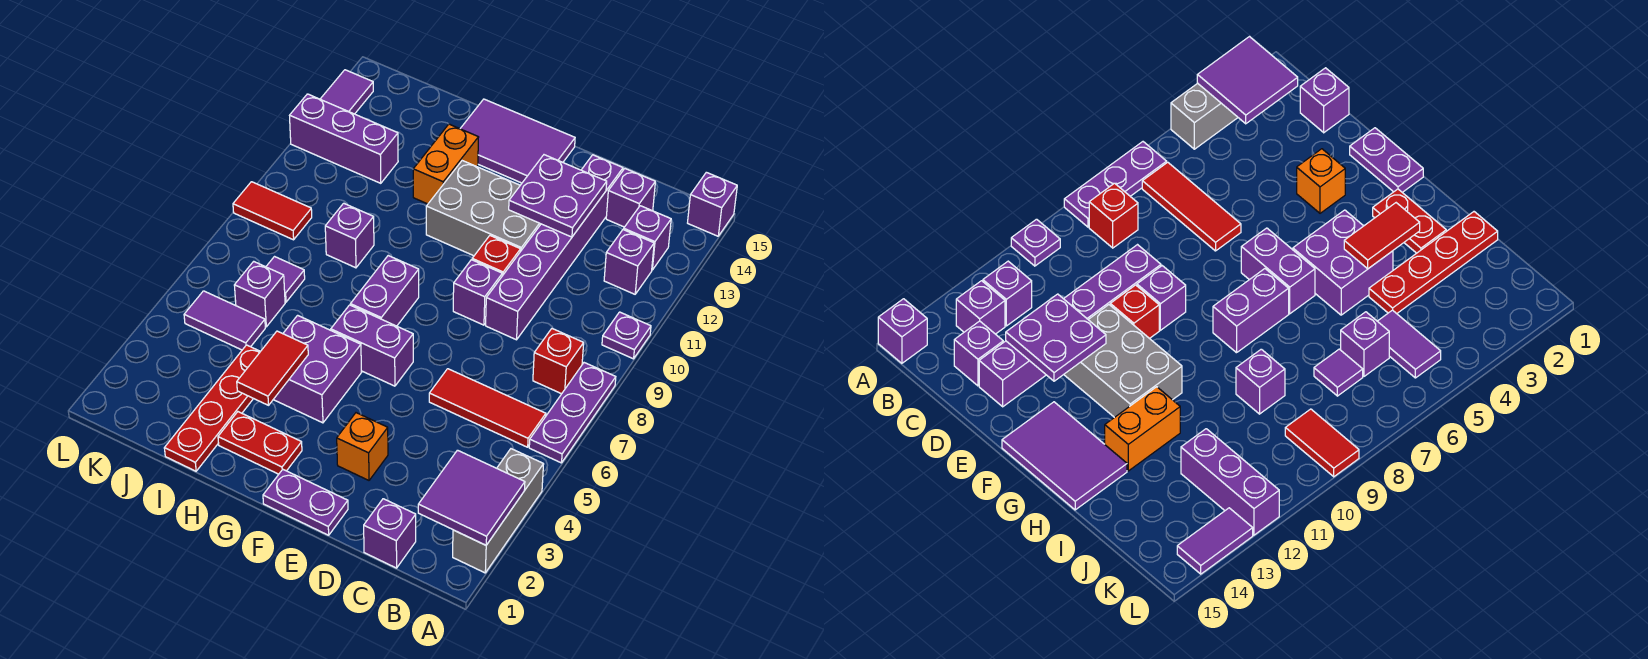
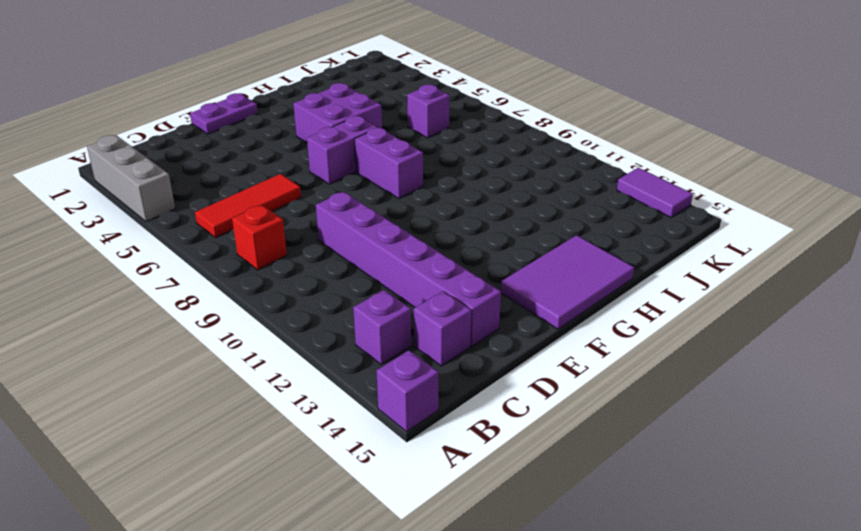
none -> purple plate A6:A8 level 1
none -> purple plate A10 level 1
none -> purple brick B12 level 1
none -> purple brick C1 level 1

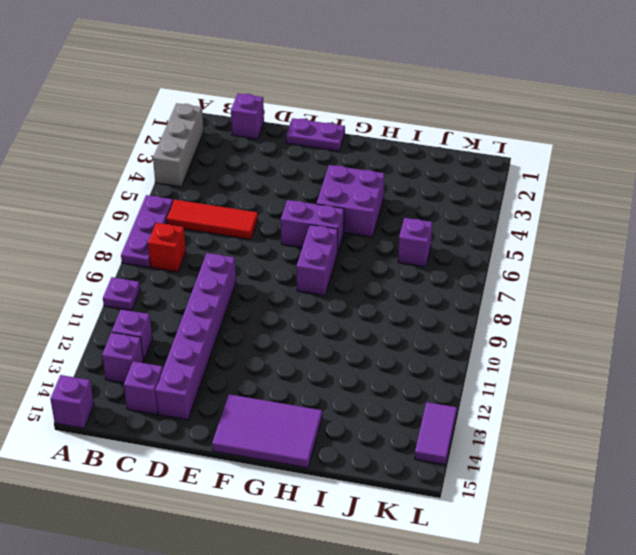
none -> orange brick E3 level 1
none -> purple brick E9 level 1
none -> red brick E10 level 1
none -> grey brick E11:G12 level 1

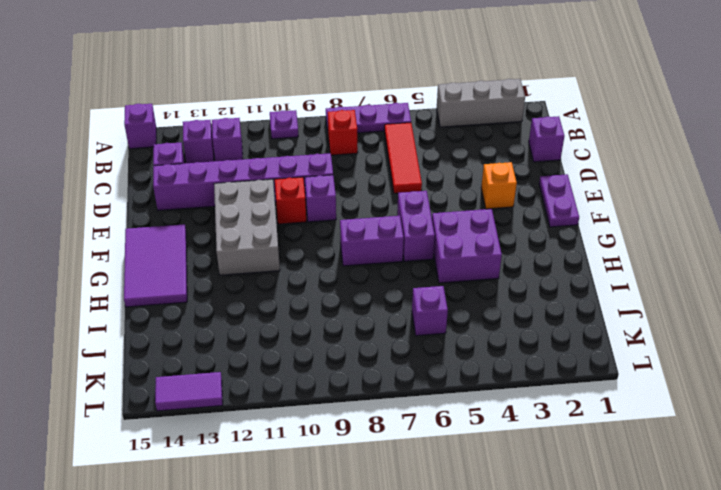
none -> red plate G2:H2 level 1
none -> orange brick H12:H13 level 1
none -> red plate I1:I4 level 1
none -> purple brick I9 level 1

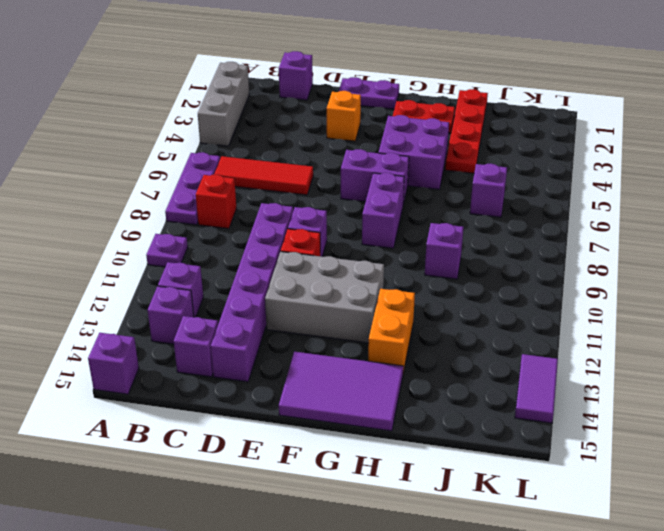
none -> purple tile J5:K5 level 1
none -> purple tile J7 level 1
none -> purple brick J12:L12 level 1
none -> red tile K9:L9 level 1

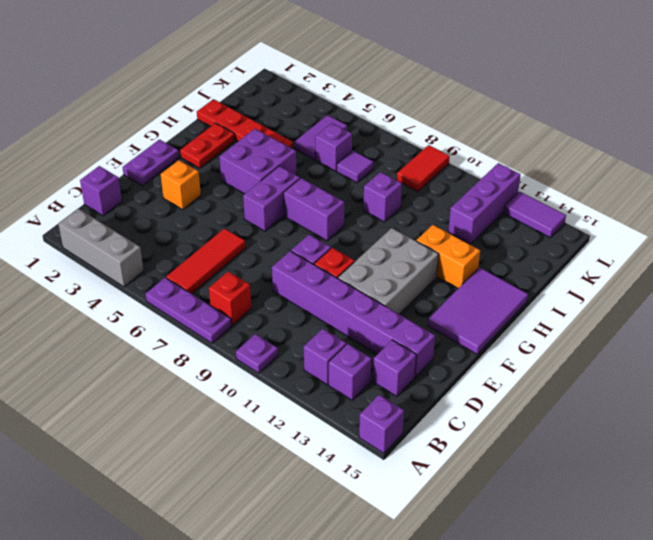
none -> purple tile A2:B3 level 2
none -> purple plate D12:E13 level 2
none -> red tile H3:H4 level 2

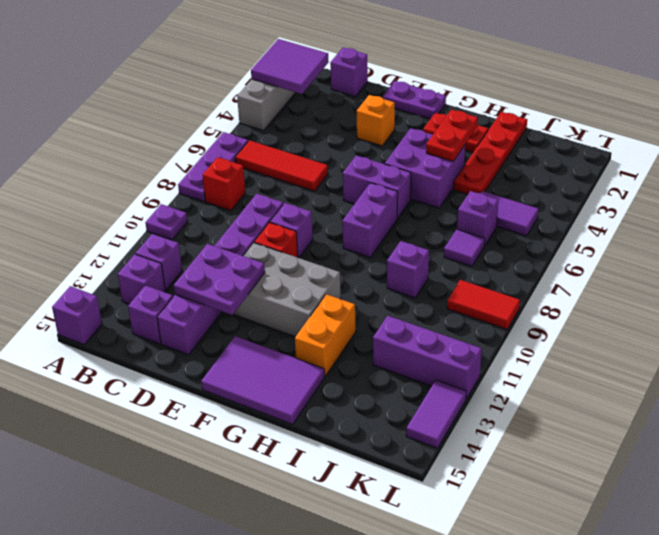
red plate H3:H4 level 2 -> red tile H3:H4 level 2

